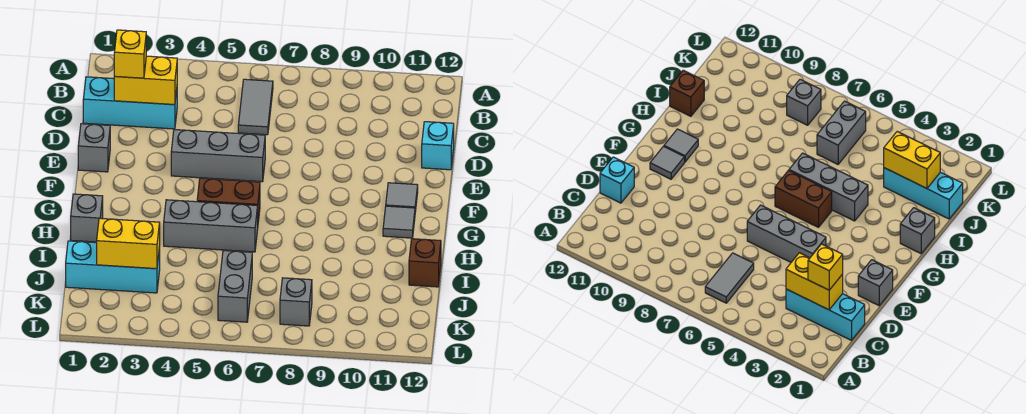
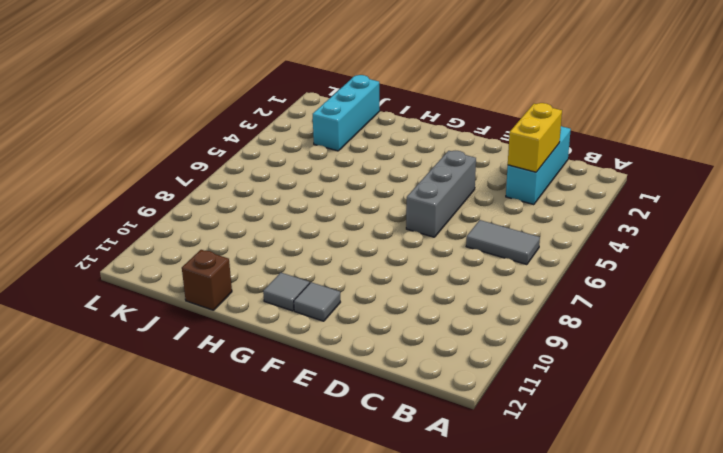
none -> cyan brick D12 level 1
none -> grey brick E1 level 1
none -> brown brick G5:G6 level 1

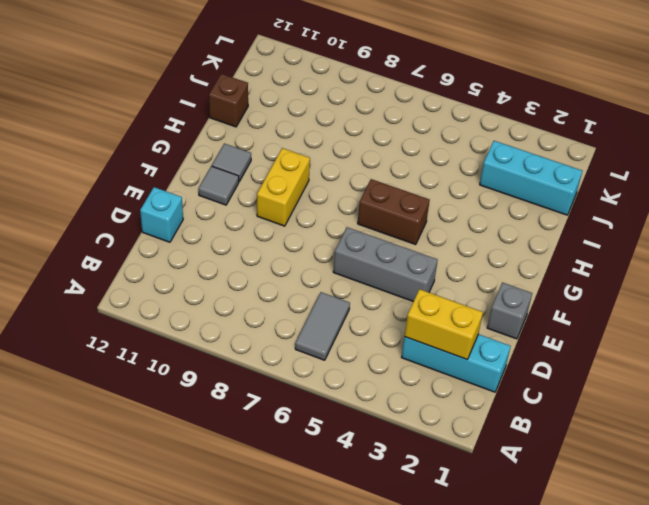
yellow brick F9:G9 level 1 -> yellow brick J2:J3 level 2
none -> grey brick H1 level 1
none -> grey brick H4:H6 level 1
none -> grey brick J6:K6 level 1

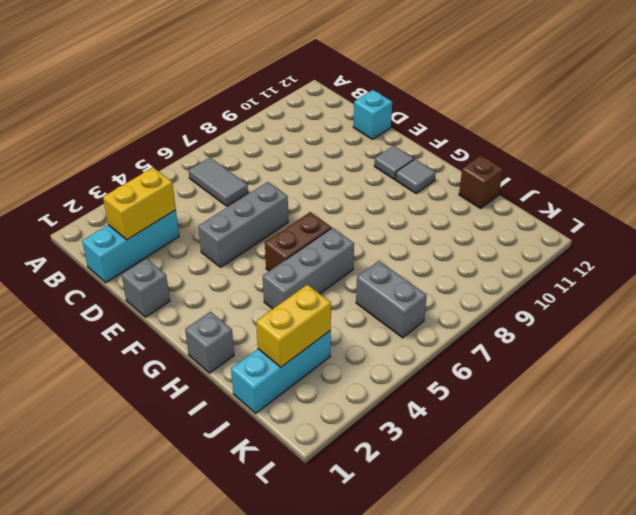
none -> grey brick K8 level 1
none -> yellow brick C2 level 3

